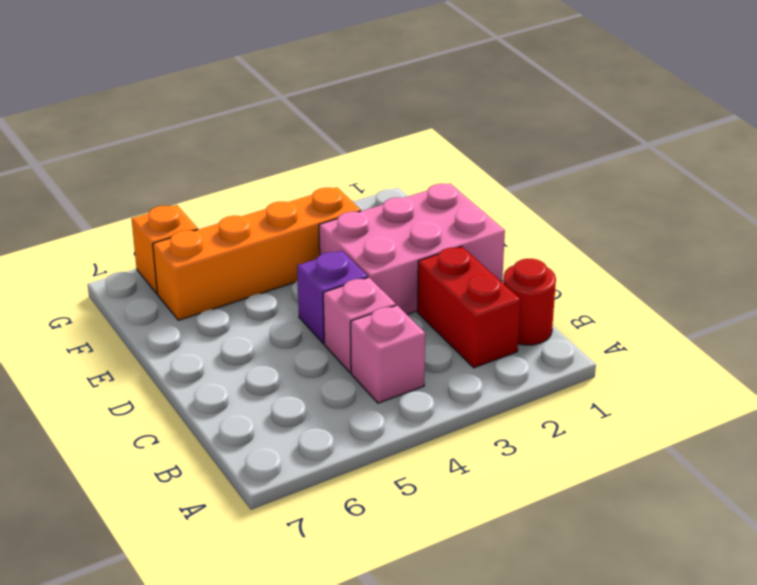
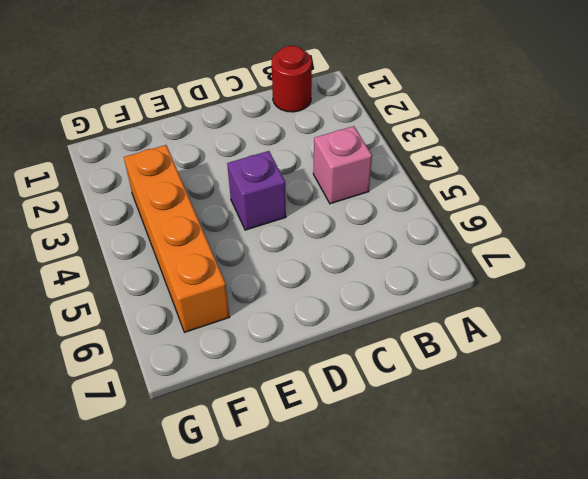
none -> red brick B2:C2 level 1
none -> pink brick C4 level 1

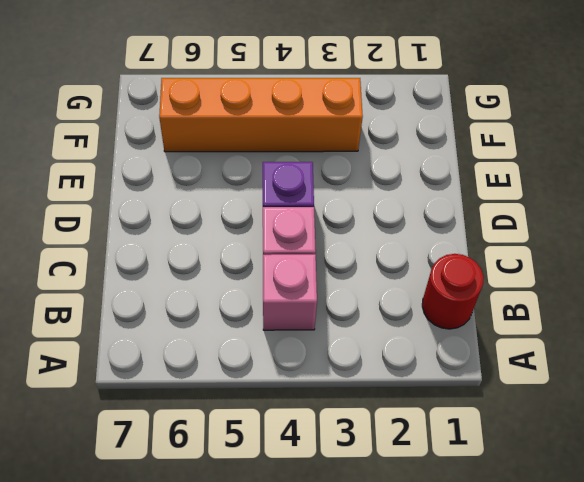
none -> red brick B2:C2 level 1
none -> pink brick D1:E3 level 1

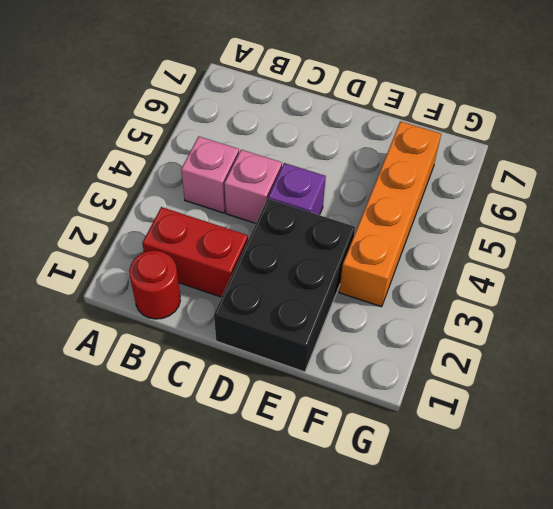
black brick D1:E3 level 1 -> pink brick D1:E3 level 1
none -> orange brick G6 level 1

